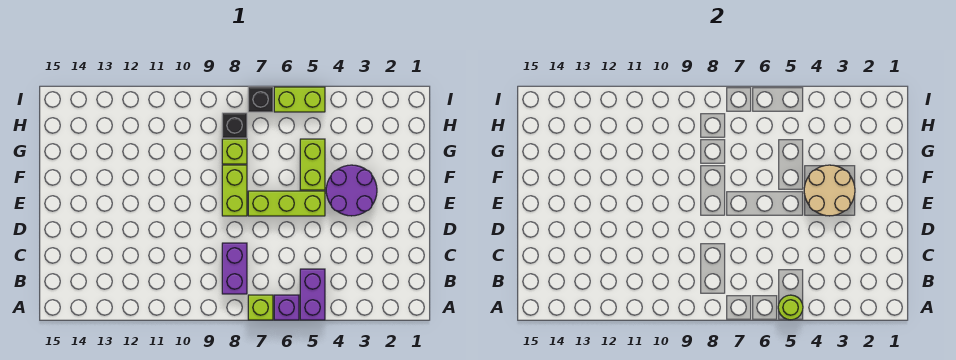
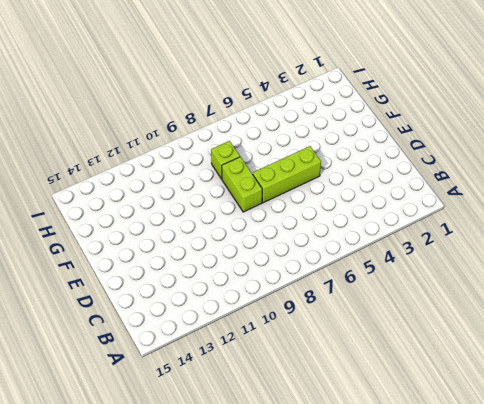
none -> purple brick A5:B5 level 1
none -> purple brick A6 level 1
none -> lime brick A7 level 1

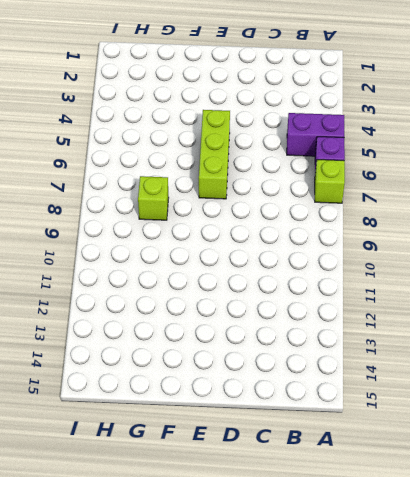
none -> purple brick B8:C8 level 1
none -> purple round brick E3:F4 level 1
none -> lime brick E8:F8 level 1

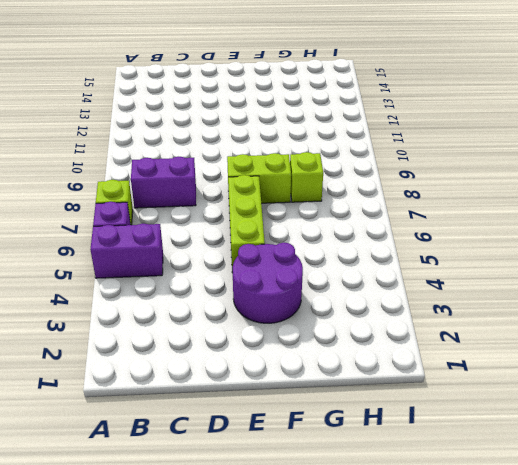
none -> lime brick F5:G5 level 1
none -> black brick H8 level 1
none -> lime brick I5:I6 level 1

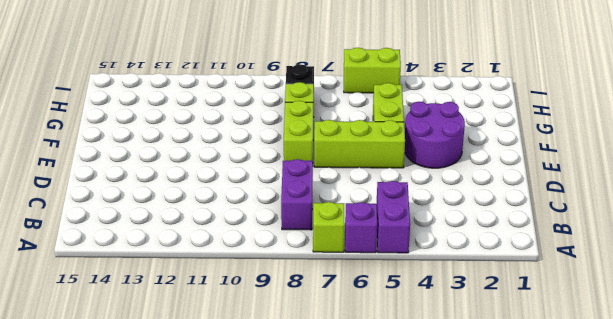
none -> black brick I7 level 1
none -> lime round brick A5 level 2
none -> tan round brick E3:F4 level 2

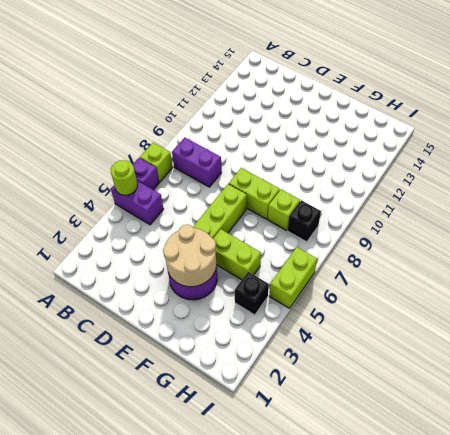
black brick H4 level 1 -> black brick I7 level 1

